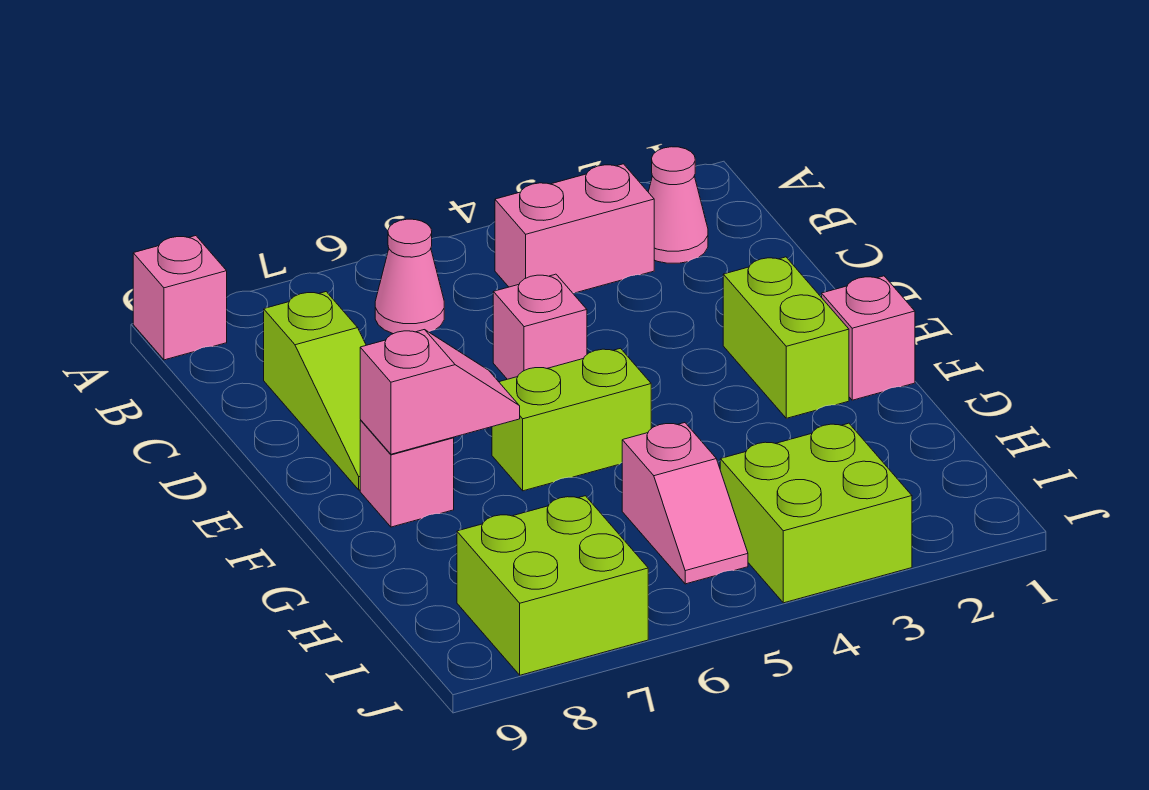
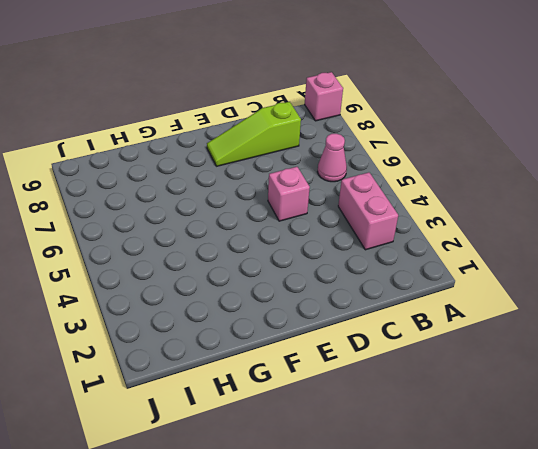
none -> pink cone B2 level 1
none -> lime brick E2:F2 level 1
none -> pink brick F1 level 1

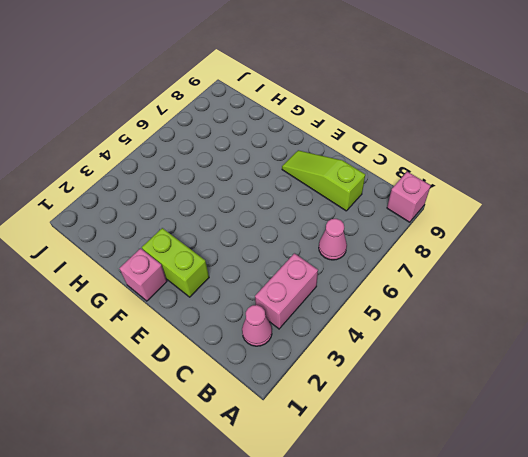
none -> pink brick D5 level 1
none -> lime brick F5:F6 level 1
none -> pink brick F8 level 1

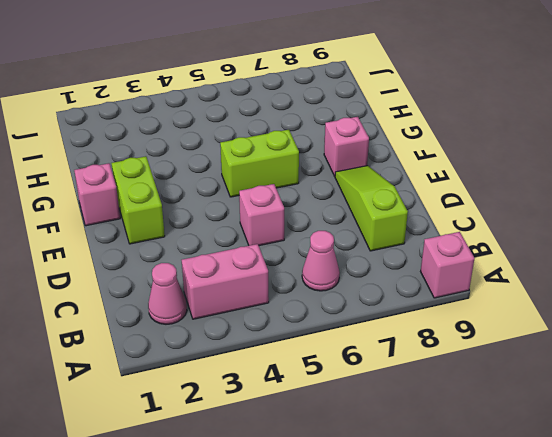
none -> pink slope H5:I5 level 1 top H
none -> lime brick I3:J4 level 1
none -> lime brick I7:J8 level 1

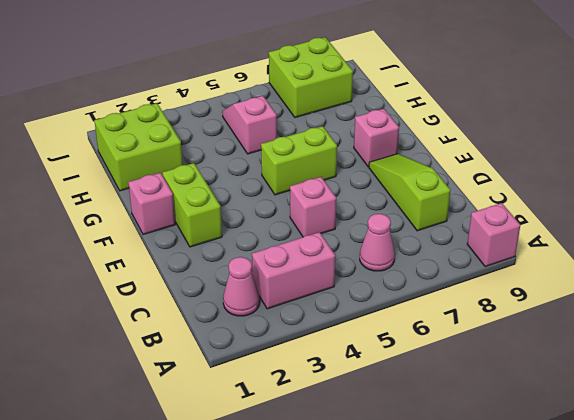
lime brick H1:I2 level 1 -> lime brick I3:J4 level 1
none -> pink slope F7:F8 level 2 top 8

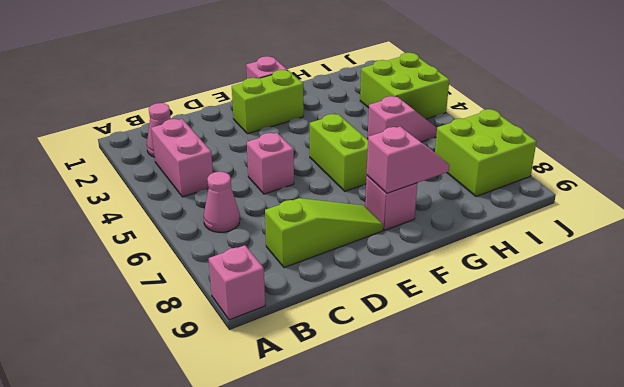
pink slope F8:G8 level 2 top F -> pink slope F7:F8 level 2 top 8

